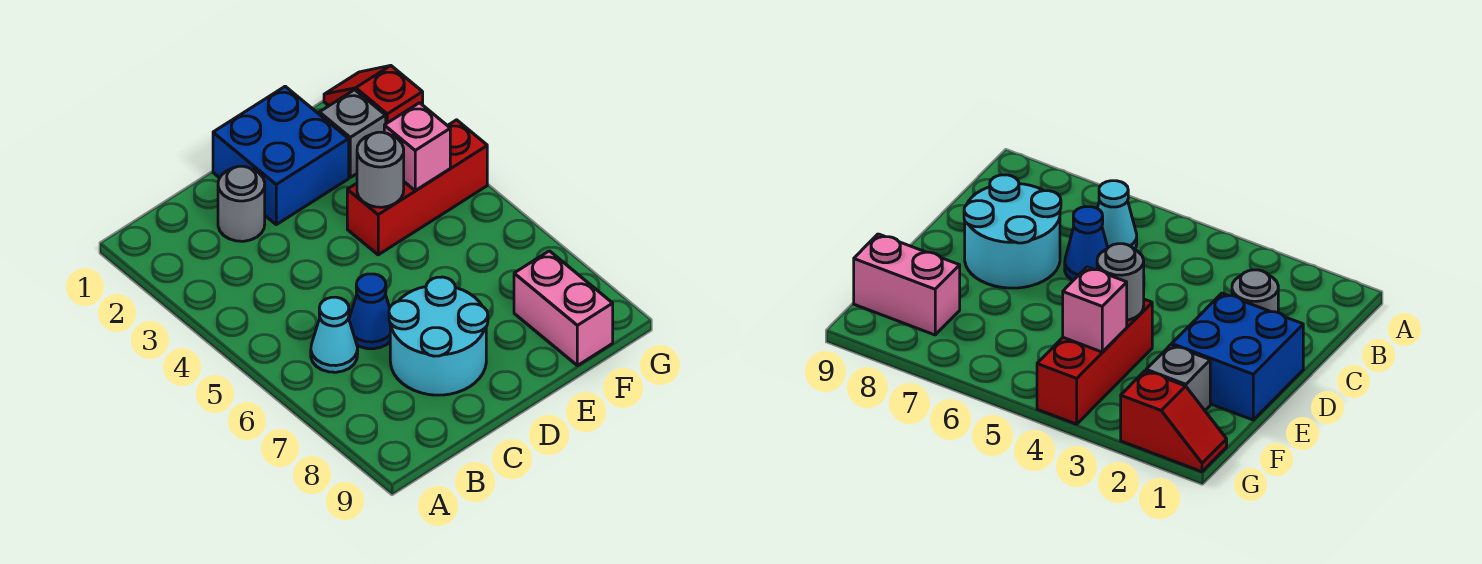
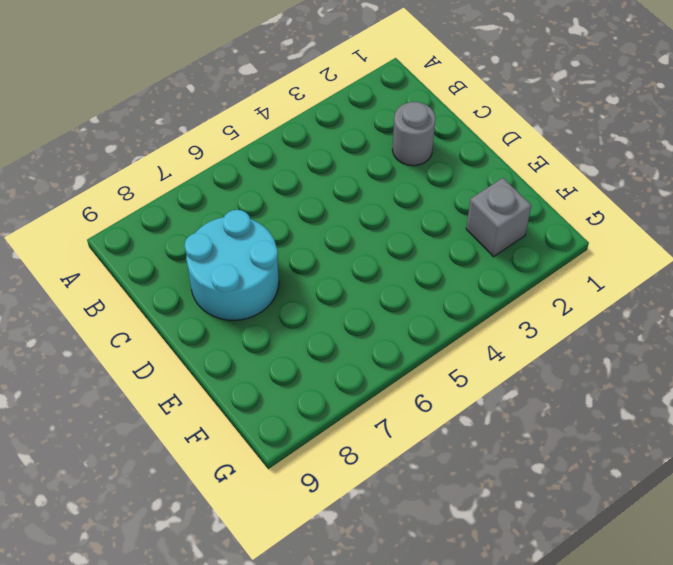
none -> cyan cone B6 level 1
none -> blue cone C6 level 1

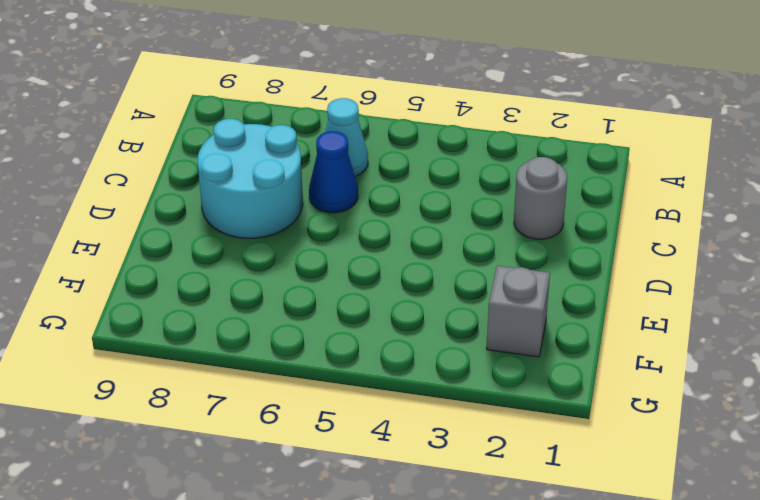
none -> blue brick D1:E2 level 1
none -> red brick E4:G4 level 1

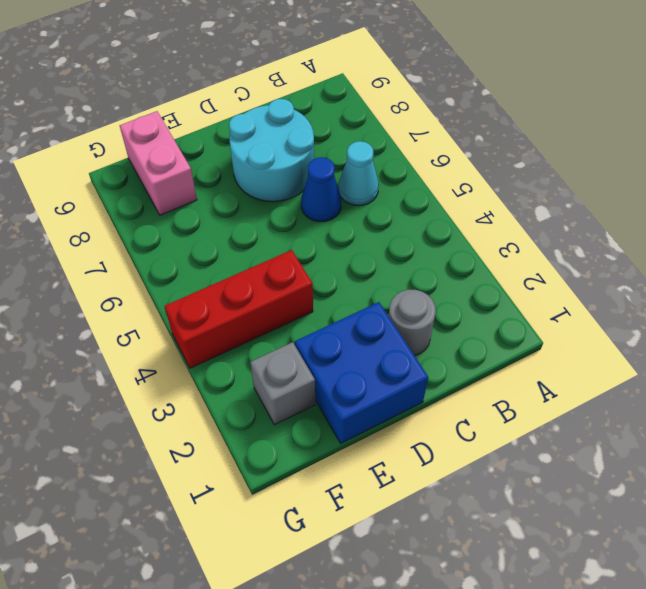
none -> red slope G1:G2 level 1 top 2
none -> grey round brick E4 level 2

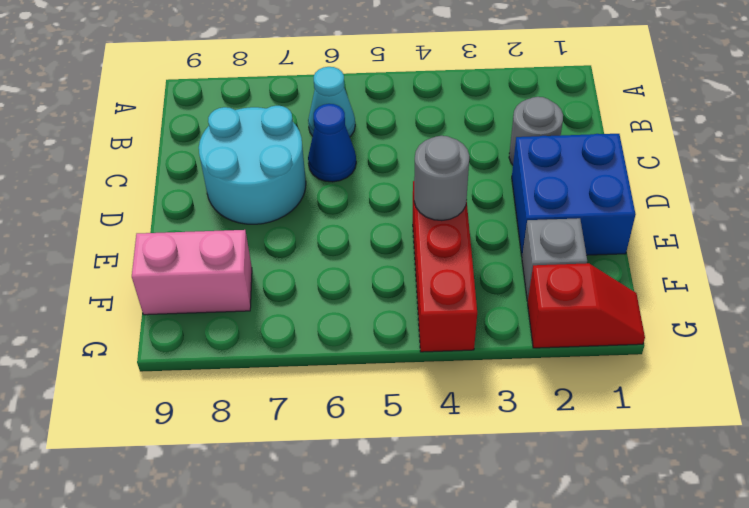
none -> pink brick F4 level 2

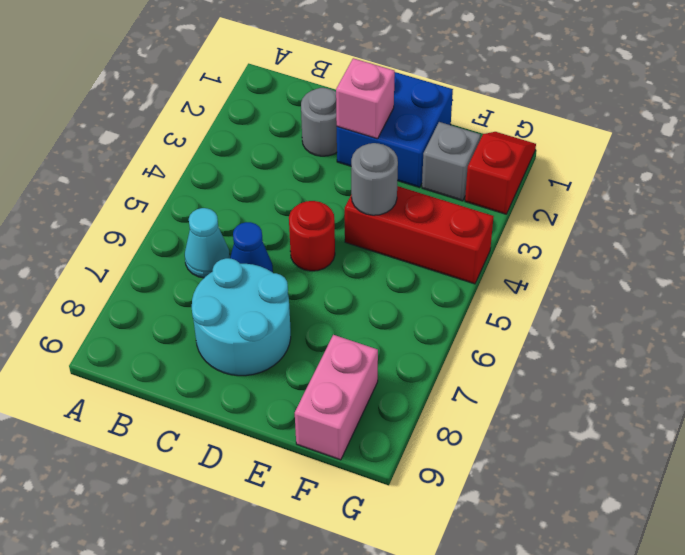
pink brick D2 level 2 -> pink brick F4 level 2
red round brick D5 level 1 -> none

